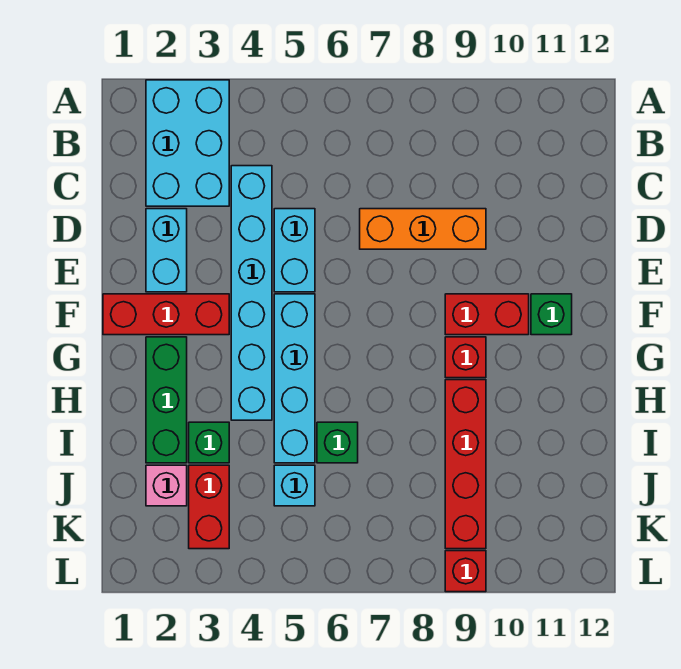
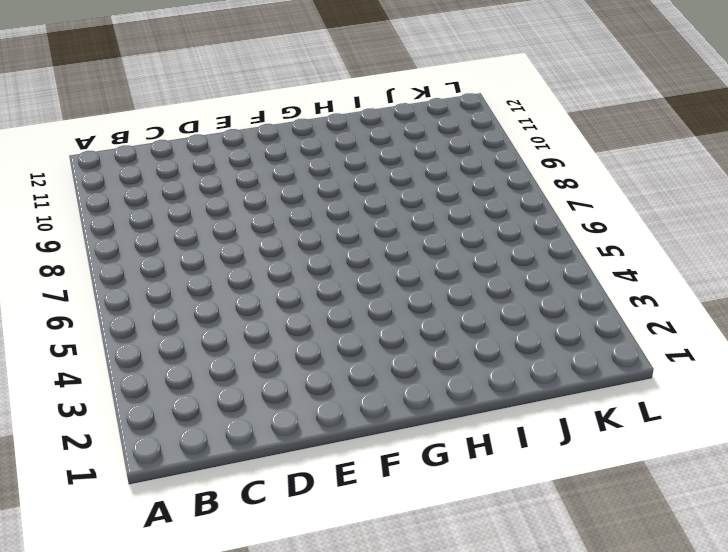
none -> cyan brick A2:C3 level 1
none -> cyan brick C4:H4 level 1
none -> cyan brick D2:E2 level 1

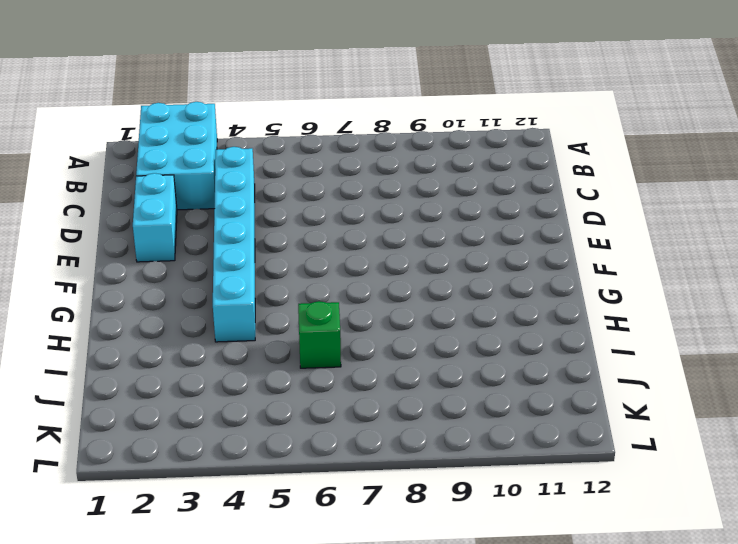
none -> cyan brick D5:E5 level 1
none -> orange brick D7:D9 level 1
none -> red brick F1:F3 level 1

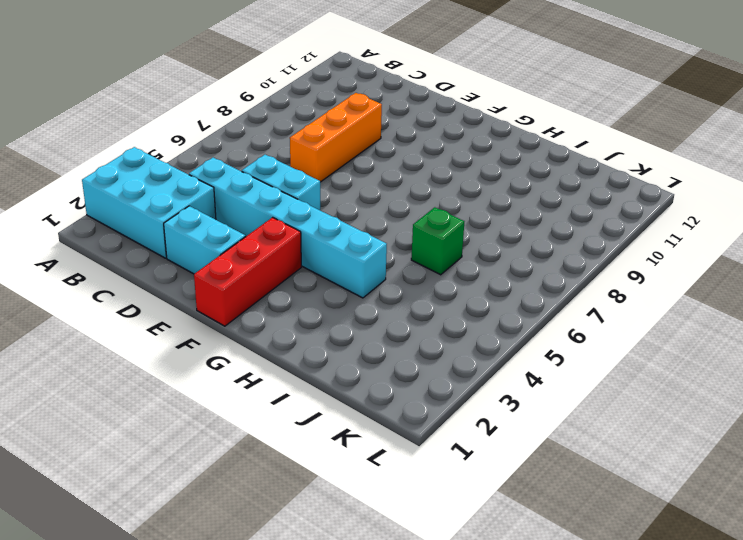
none -> cyan brick F5:I5 level 1
none -> red brick F9:F10 level 1
none -> green brick F11 level 1

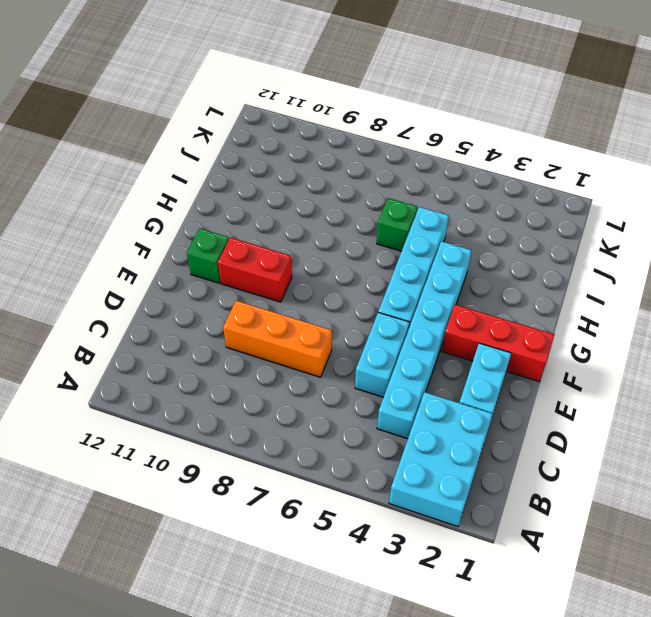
none -> green brick G2:I2 level 1
none -> red brick G9 level 1
none -> red brick H9:K9 level 1

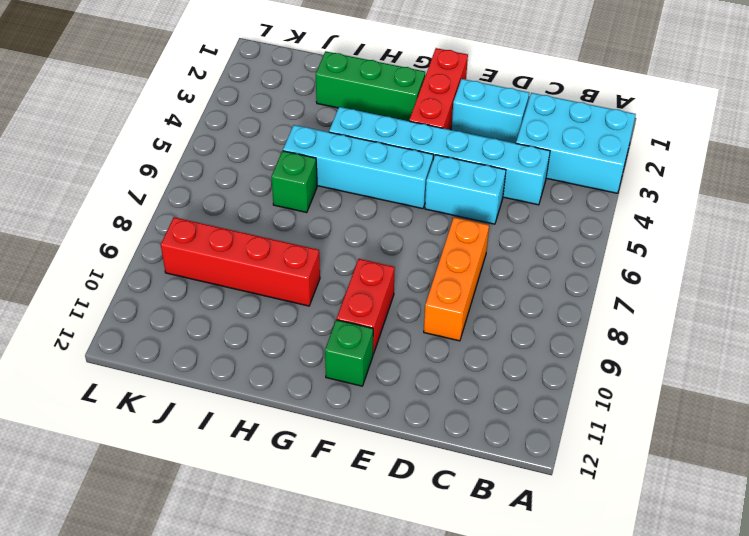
none -> red brick G9 level 1
none -> green brick I3 level 1
none -> pink brick J2 level 1

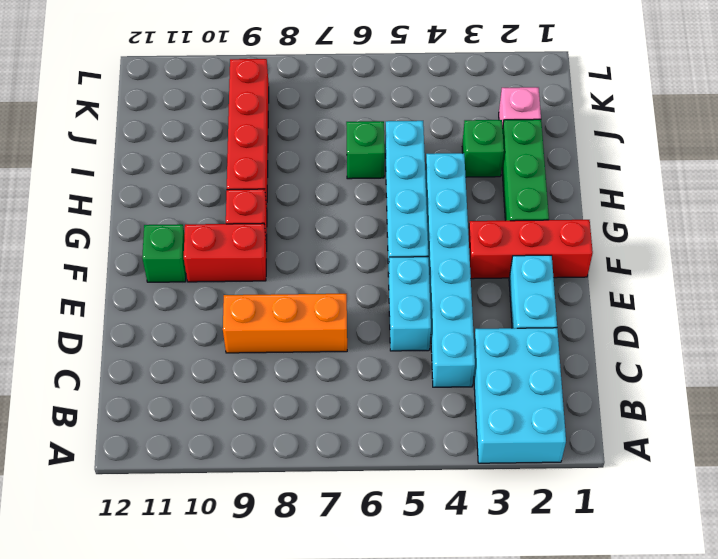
none -> red brick J3:K3 level 1
none -> cyan brick J5 level 1
none -> red brick L9 level 1

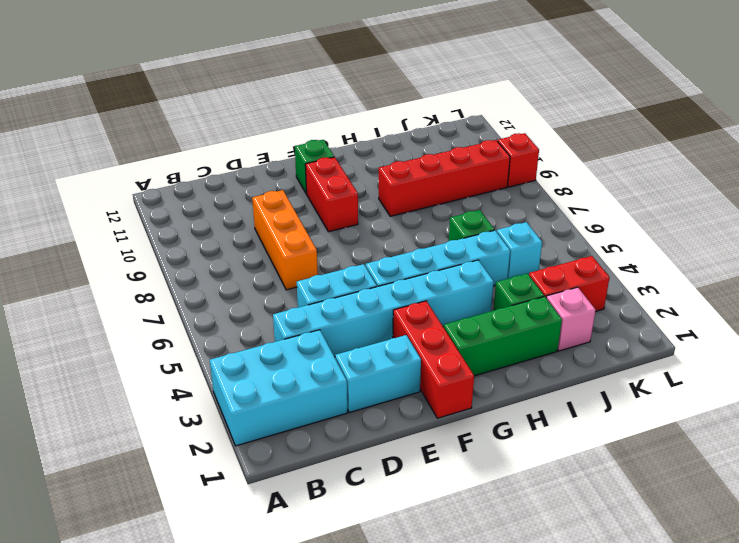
none -> red brick G9 level 1

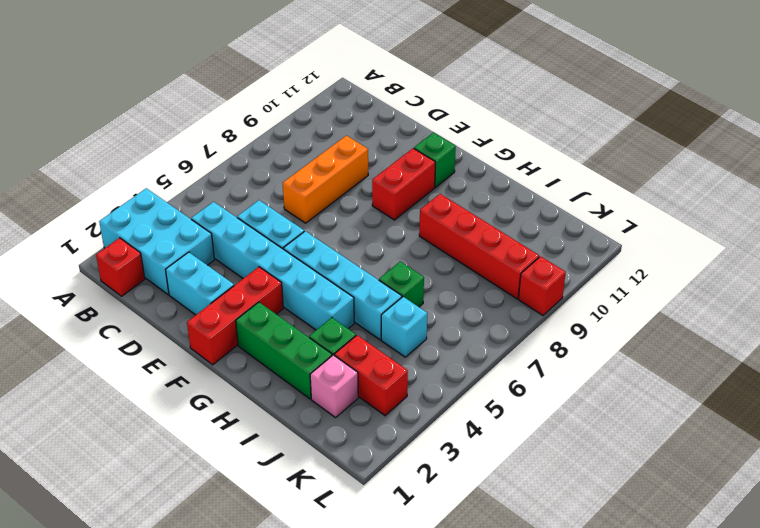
red brick B1 level 1 -> red brick G9 level 1

